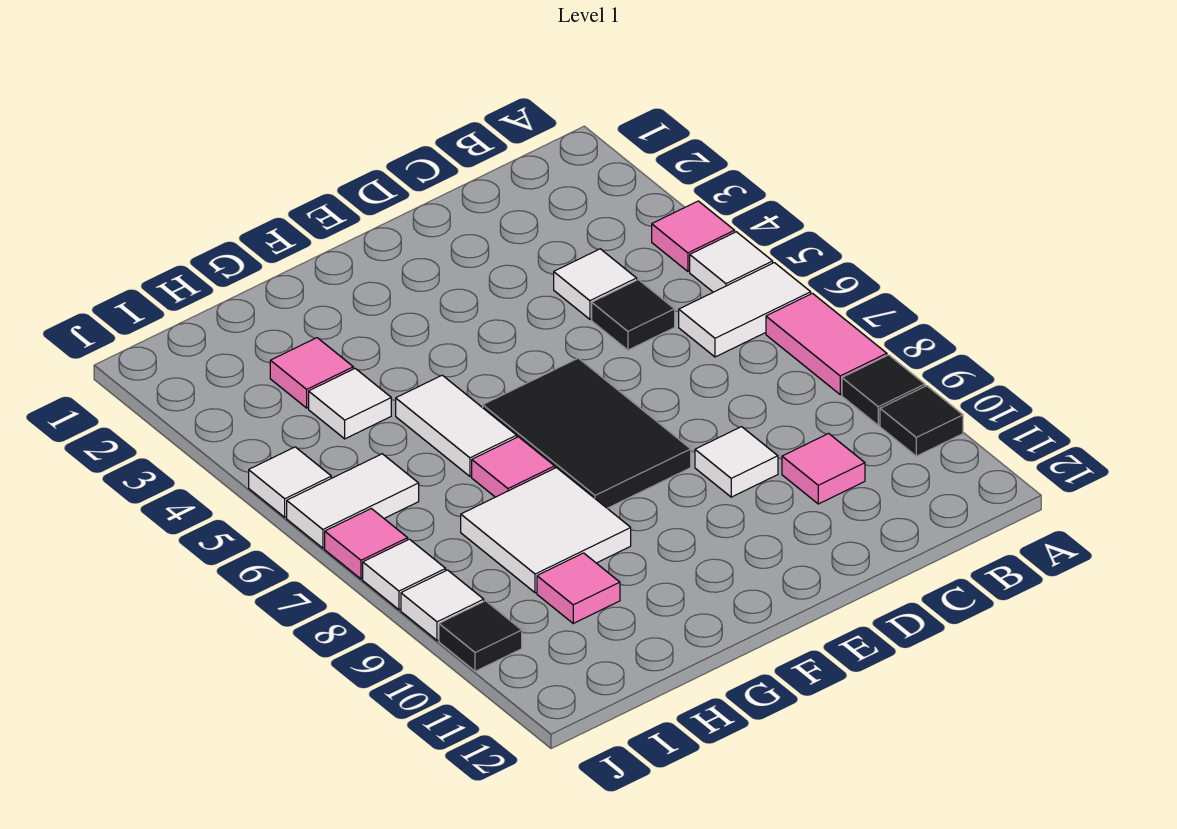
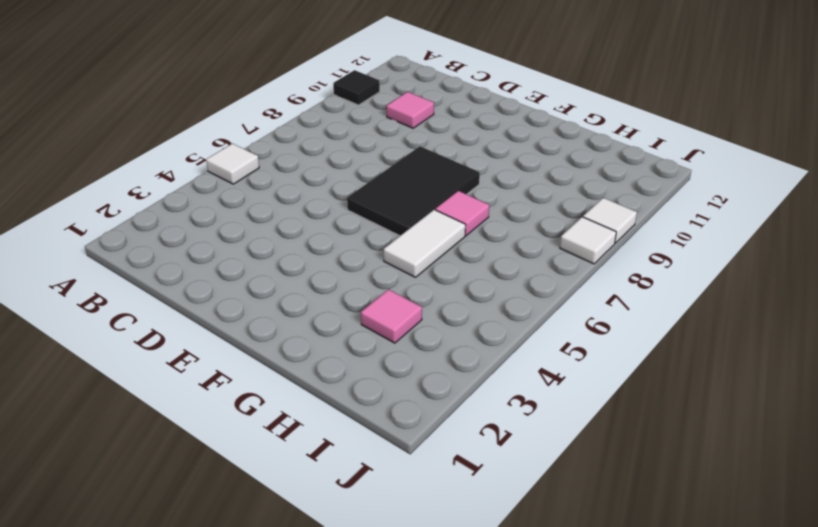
none -> pink tile A4 level 1
none -> white tile A6:B6 level 1
none -> pink tile A7:A8 level 1

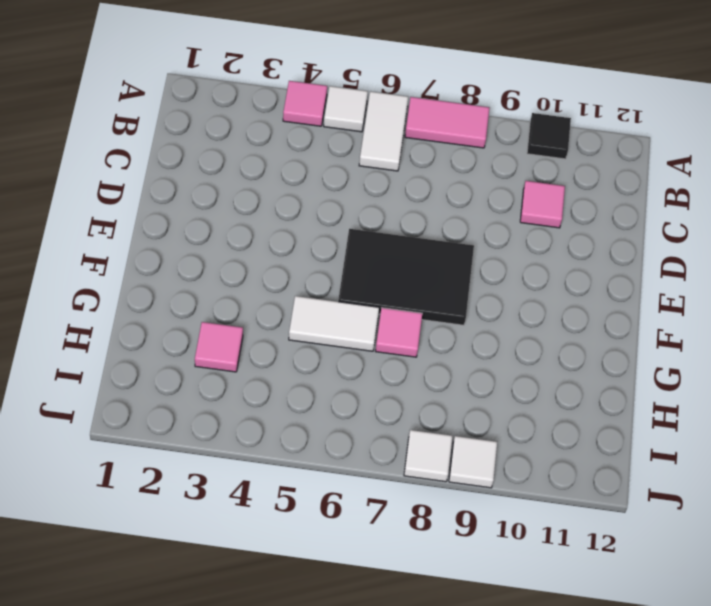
none -> black tile A9 level 1
none -> white tile C4 level 1
none -> black tile C5 level 1

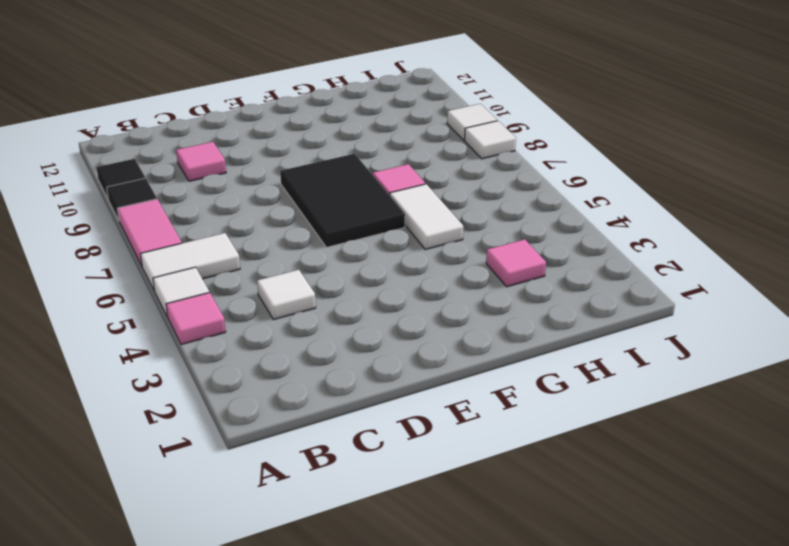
none -> black tile C5 level 1
none -> white tile D9 level 1
none -> white tile G8:H9 level 1

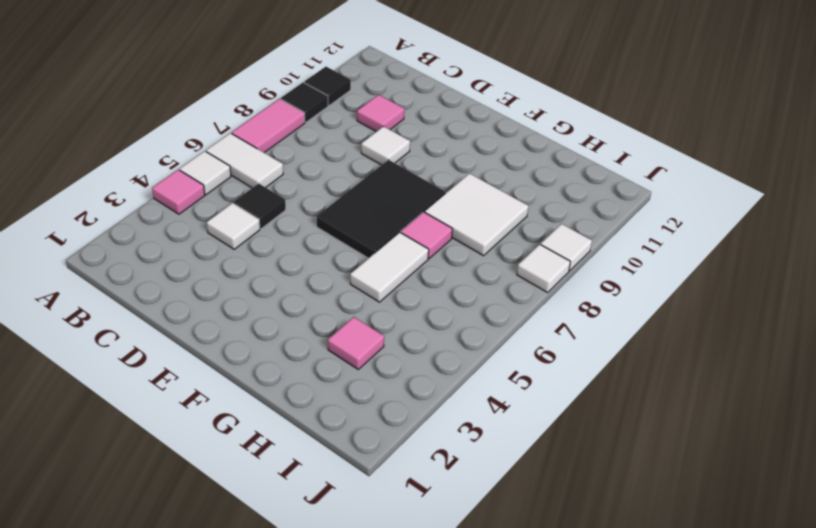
none -> white tile H4 level 1
none -> pink tile H10 level 1
none -> white tile I6:J6 level 1

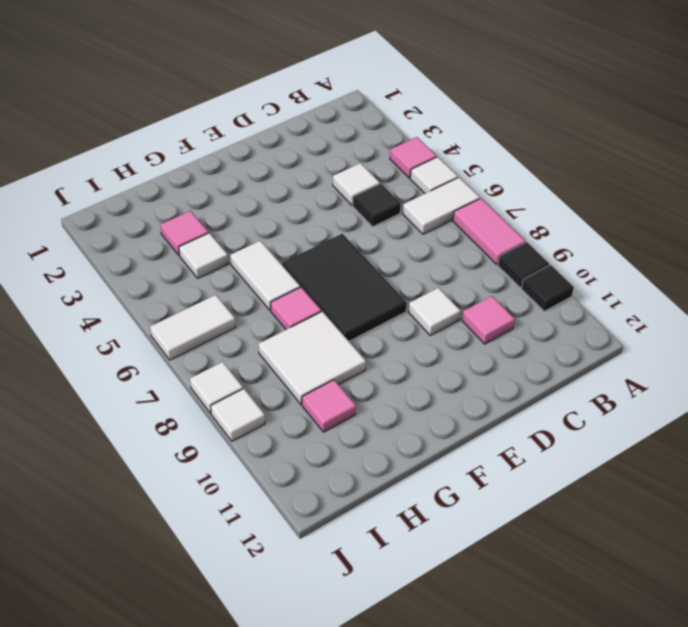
none -> white tile J5 level 1
none -> pink tile J7 level 1
none -> black tile J10 level 1

